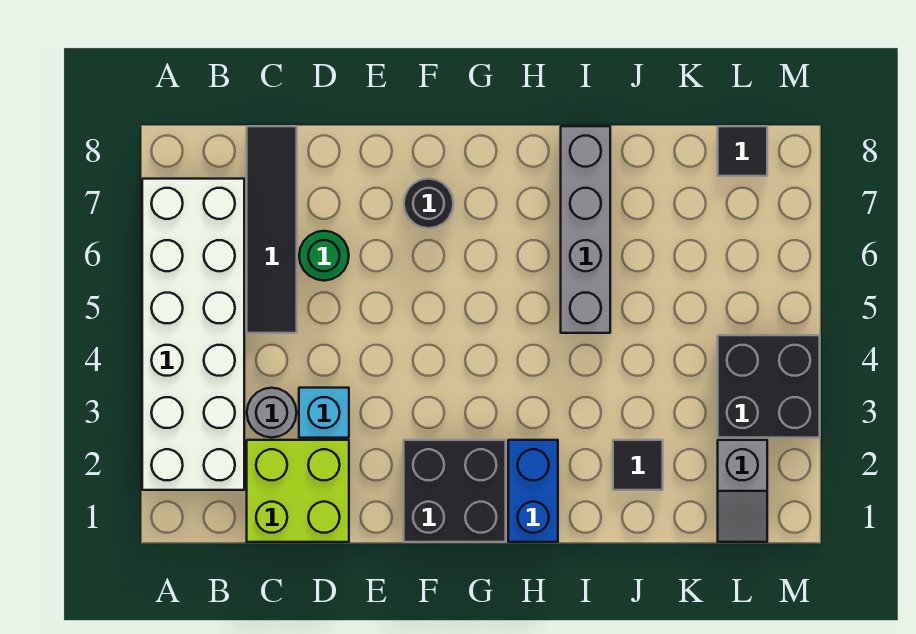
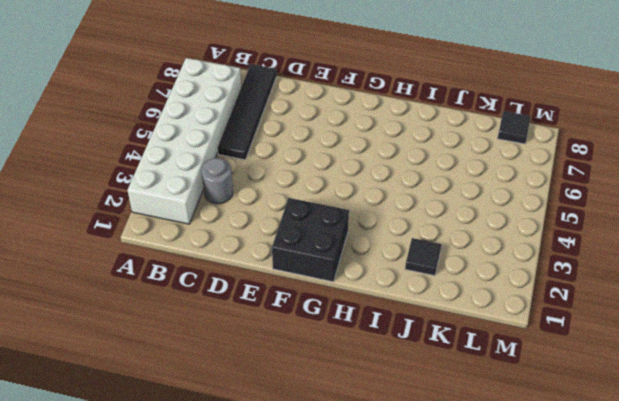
none -> lime brick C1:D2 level 1
none -> cyan brick D3 level 1
none -> green round brick D6 level 1

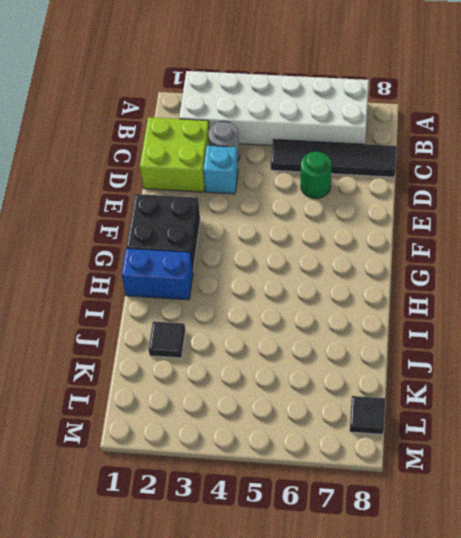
none -> black round brick F7 level 1
none -> grey brick I5:I8 level 1
none -> grey slope L1:L2 level 1 top 2

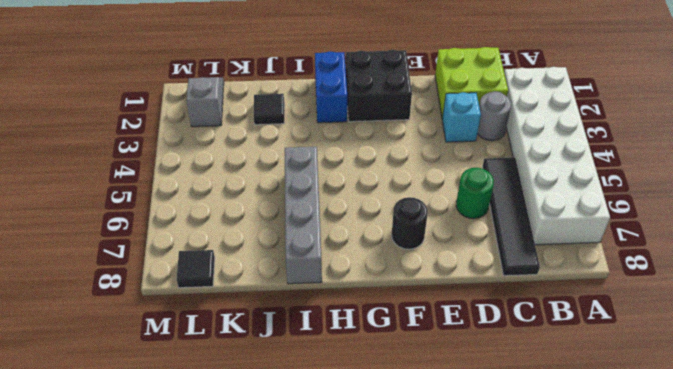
none -> black brick L3:M4 level 1

